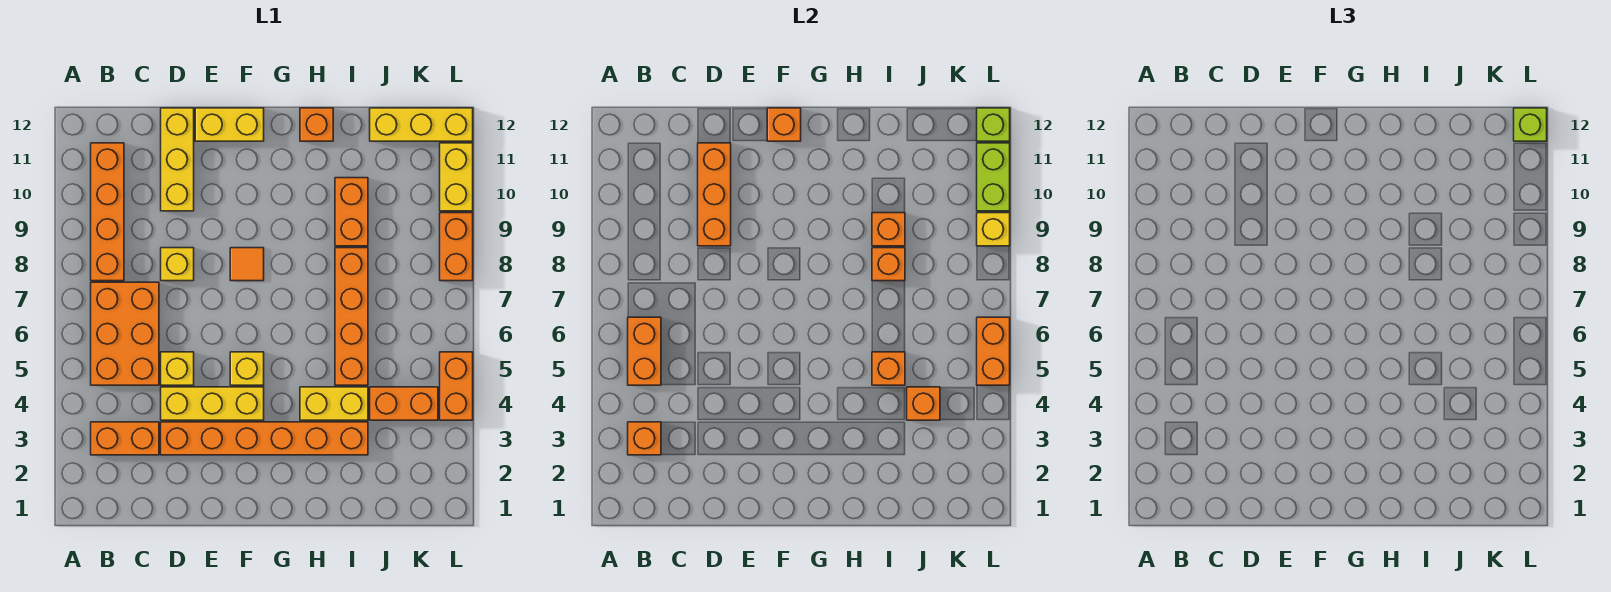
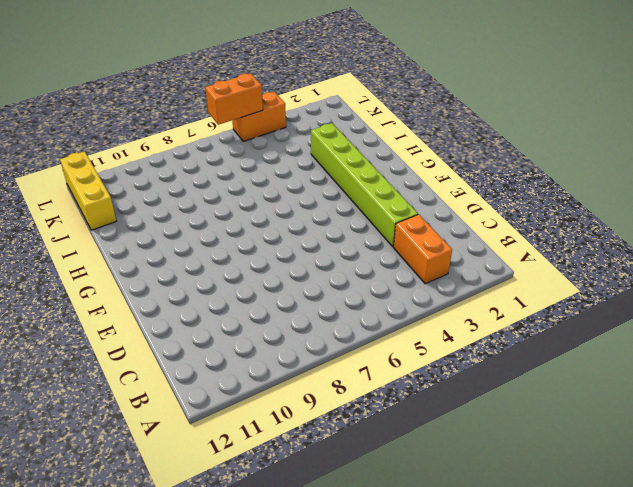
lime brick D3:I3 level 1 -> orange brick D3:I3 level 1
none -> orange brick B5:C7 level 1
none -> orange brick B8:B11 level 1
none -> yellow brick D4:F4 level 1
none -> yellow brick D5 level 1

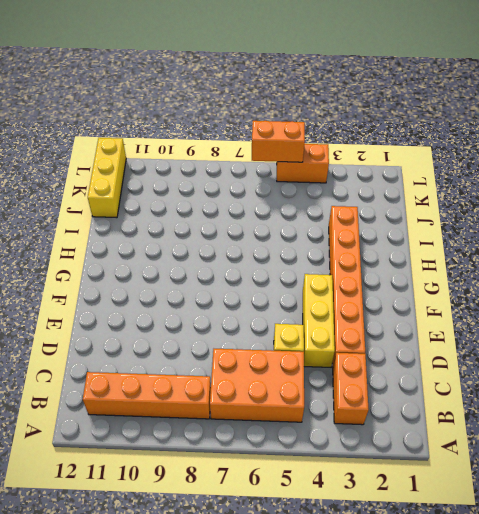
none -> yellow brick D8 level 1
none -> yellow brick D10:D12 level 1
none -> yellow brick E12:F12 level 1
none -> yellow brick F5 level 1

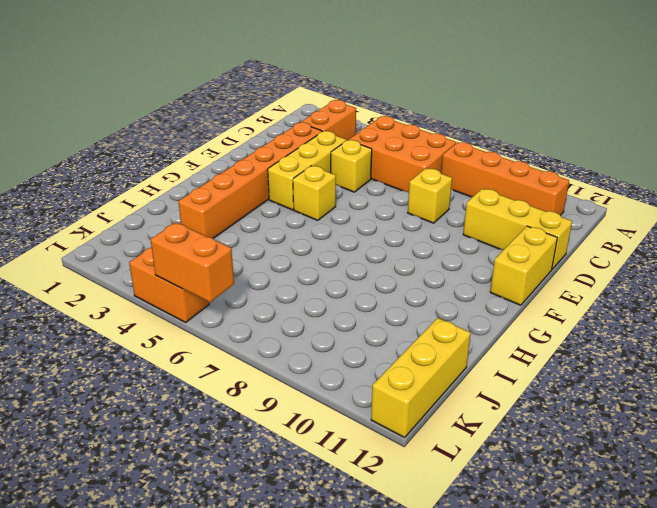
none -> orange tile F8 level 1
none -> yellow brick H4:I4 level 1
none -> orange brick H12 level 1
none -> orange brick I5:I8 level 1

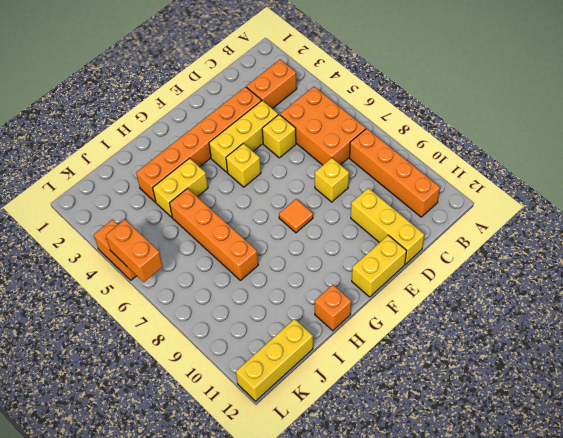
none -> orange brick I9:I10 level 1
none -> orange brick J4:K4 level 1
none -> orange brick L8:L9 level 1
none -> yellow brick L10:L11 level 1

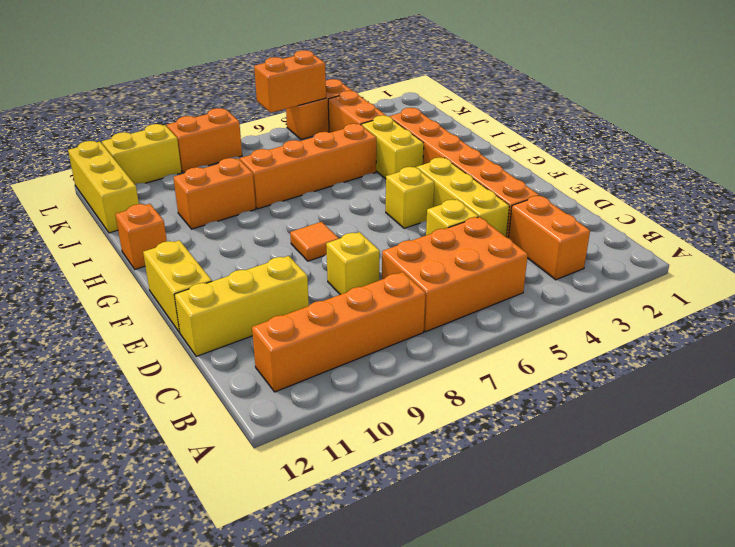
none -> orange brick B3 level 2
none -> orange brick B5:B6 level 2
none -> orange brick D9:D11 level 2
none -> orange brick F12 level 2

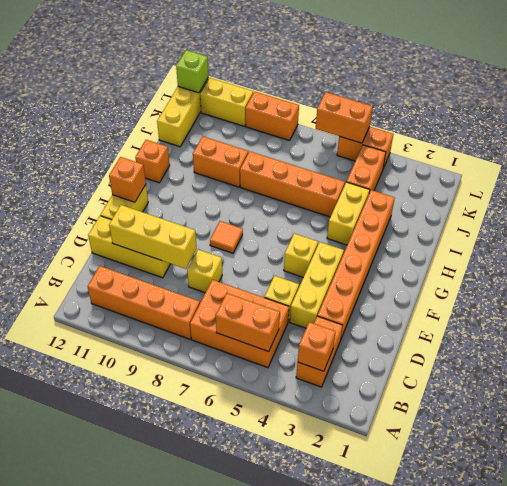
yellow brick D9:D11 level 2 -> orange brick D9:D11 level 2
none -> orange brick I5 level 2
none -> orange brick I8 level 2
none -> orange brick I9 level 2
none -> orange brick J4 level 2

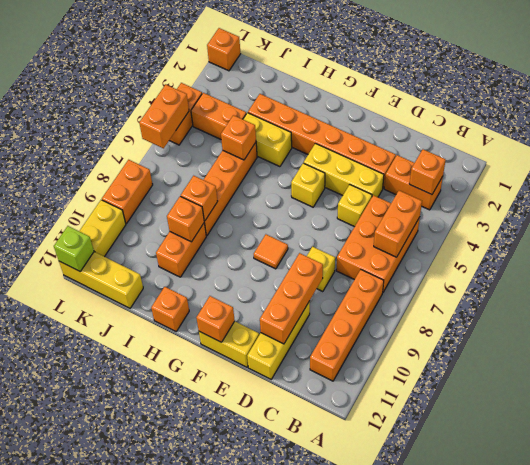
orange brick L1 level 1 -> orange brick J4 level 2
none -> yellow brick L9 level 2
none -> lime brick L10:L11 level 2
none -> lime brick L12 level 3

